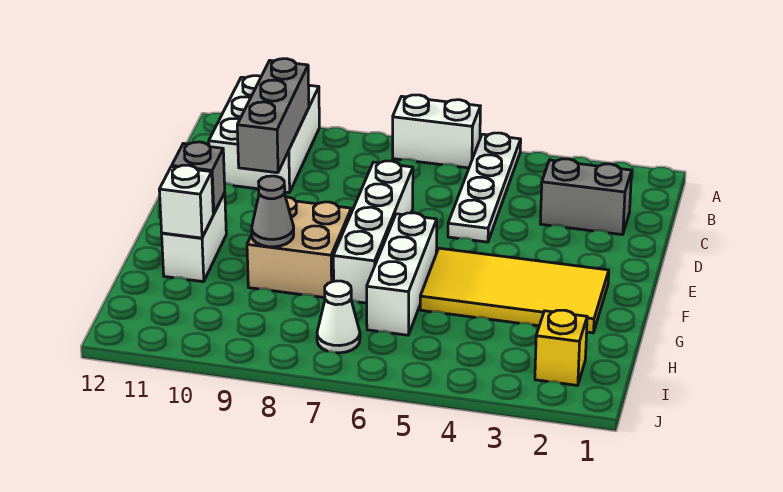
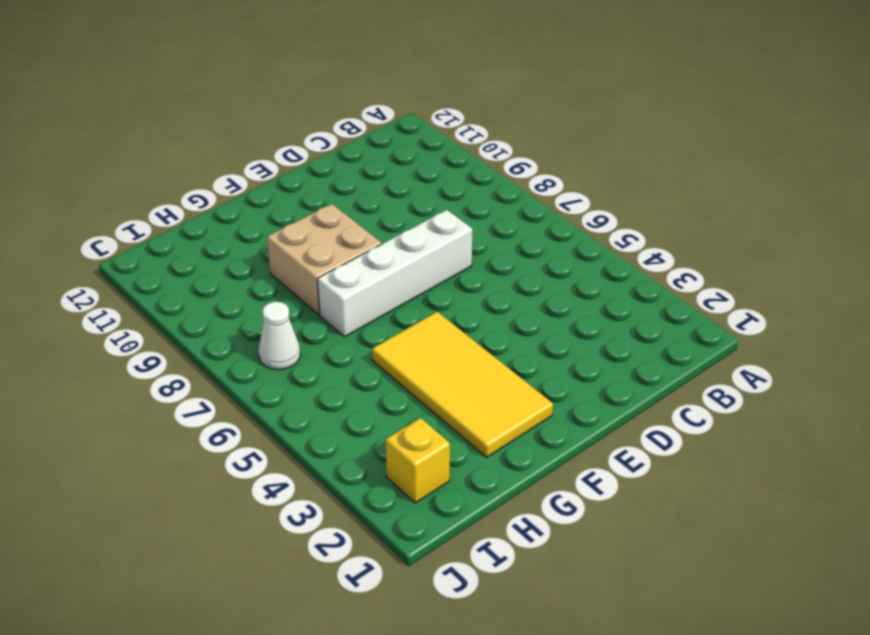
none -> white plate A5:D5 level 1
none -> white brick A6:A7 level 1
none -> white brick A10:C11 level 1

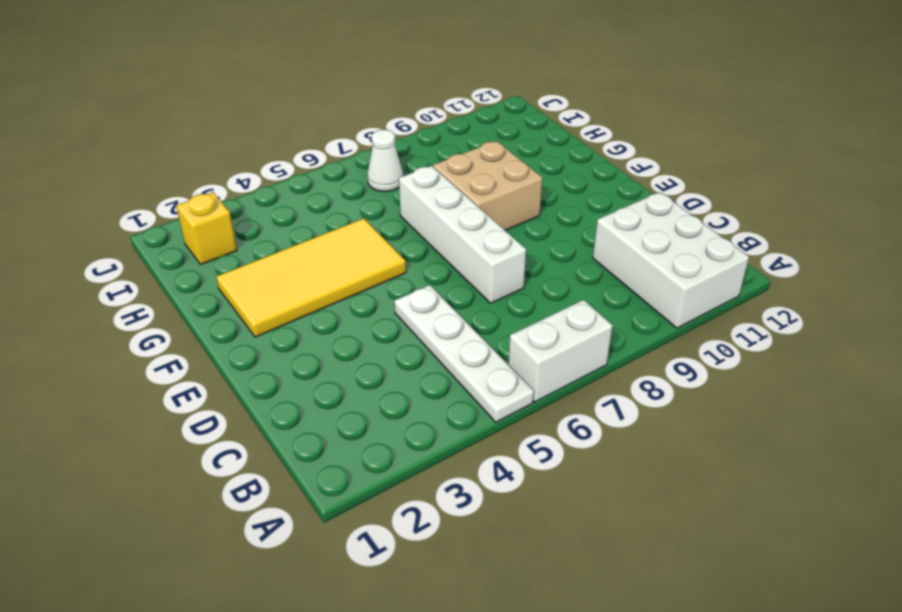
none -> grey brick C2:C3 level 1
none -> white brick F6:H6 level 1
none -> white brick F11:G11 level 1

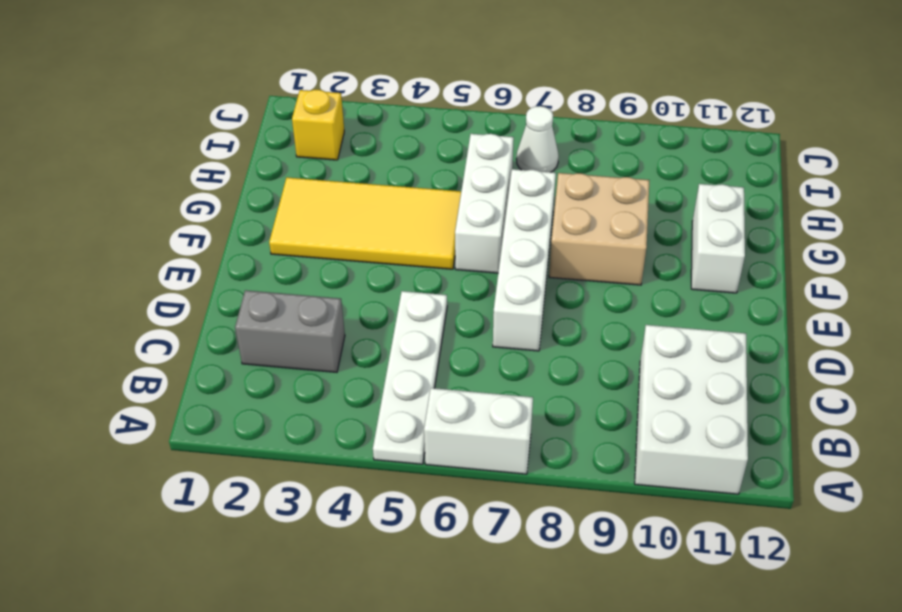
none -> grey brick B10:D10 level 2
none -> grey brick F11 level 2
none -> grey cone G9 level 2

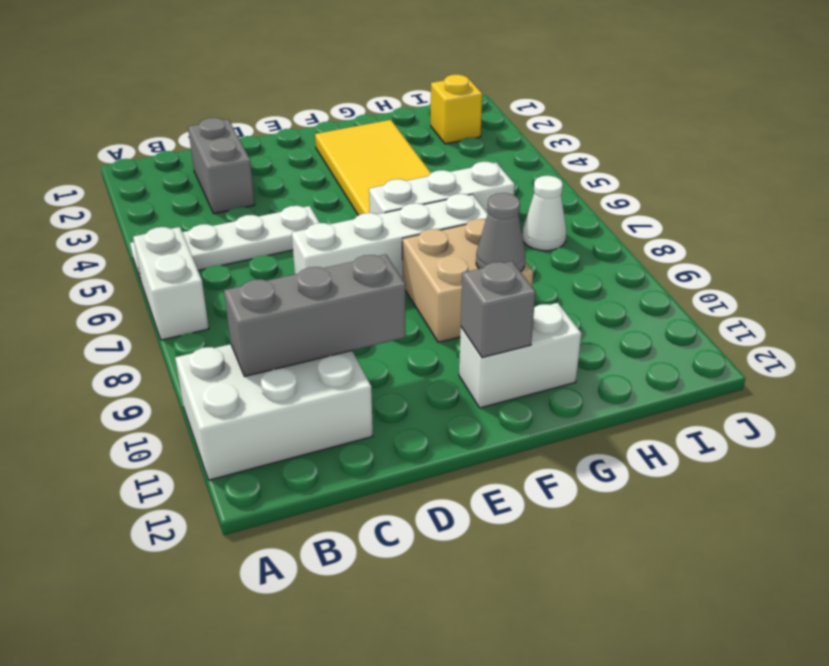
none -> white brick G11 level 2

